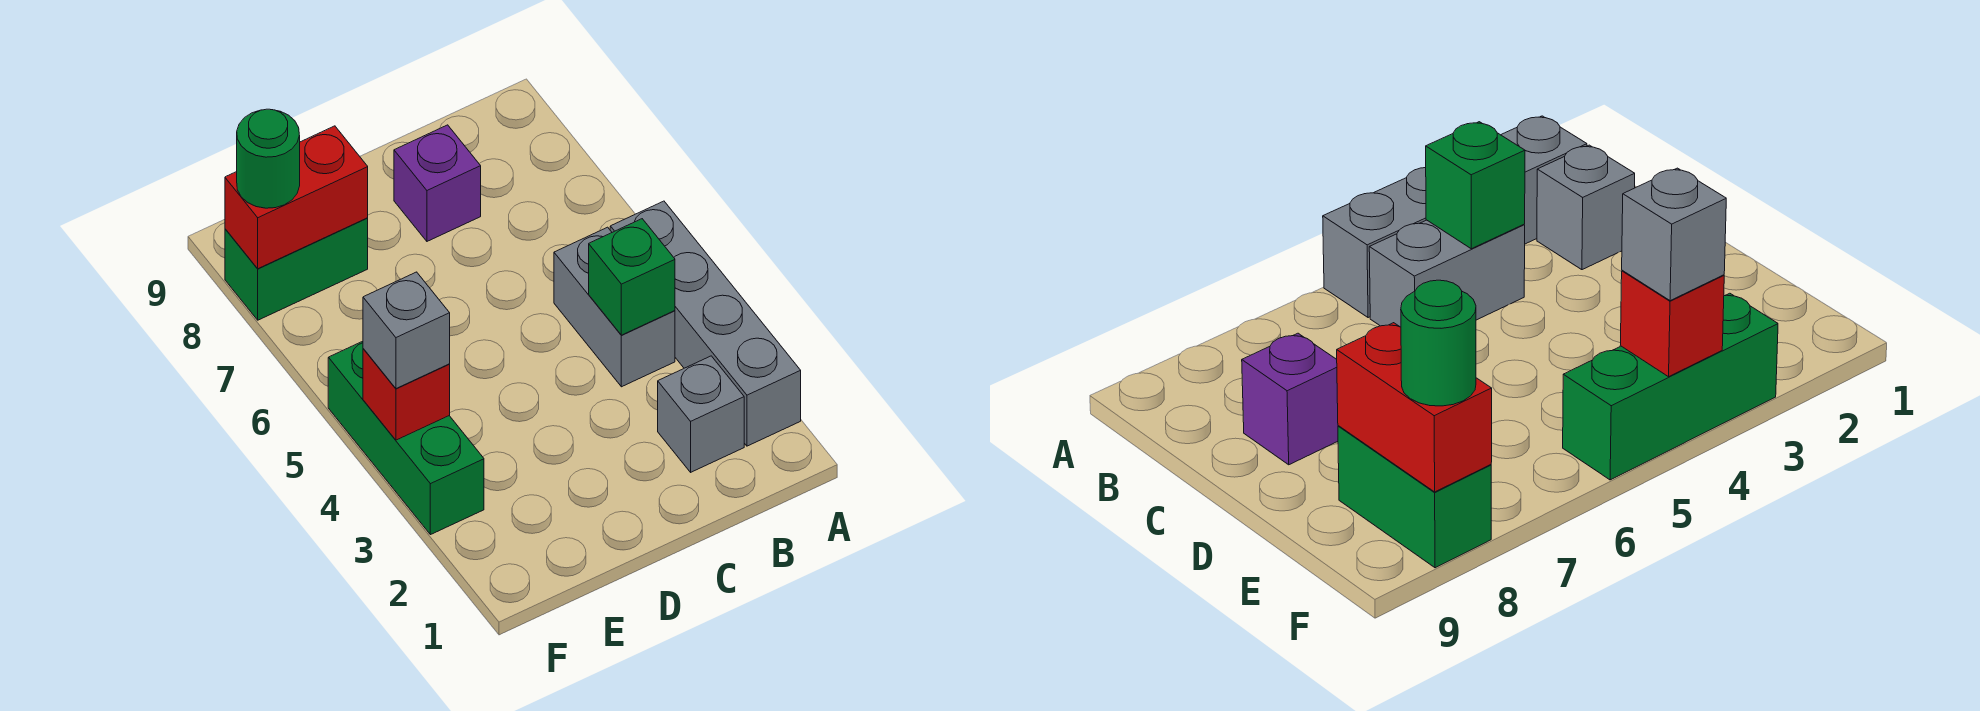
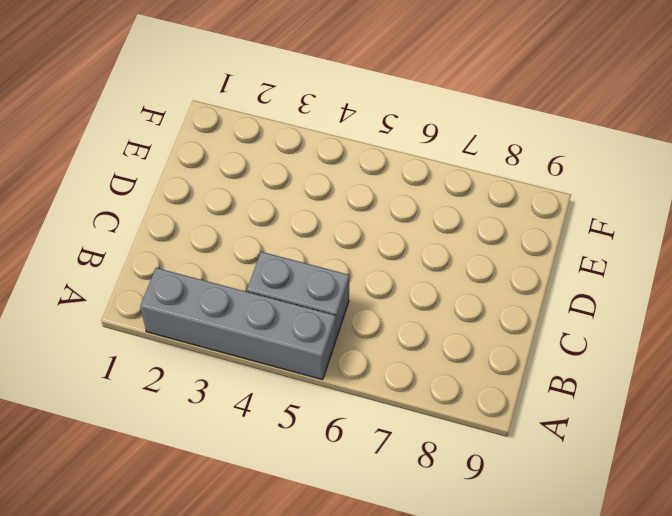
none -> grey brick B2 level 1
none -> purple brick C8 level 1

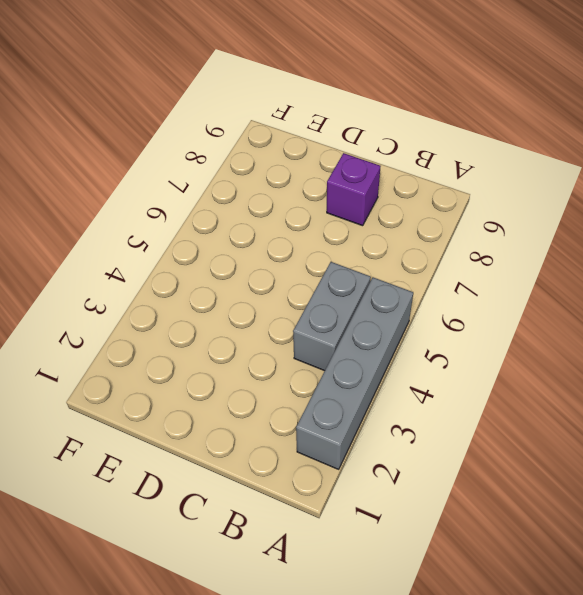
none -> grey brick B2 level 1
none -> green brick E8:F8 level 1

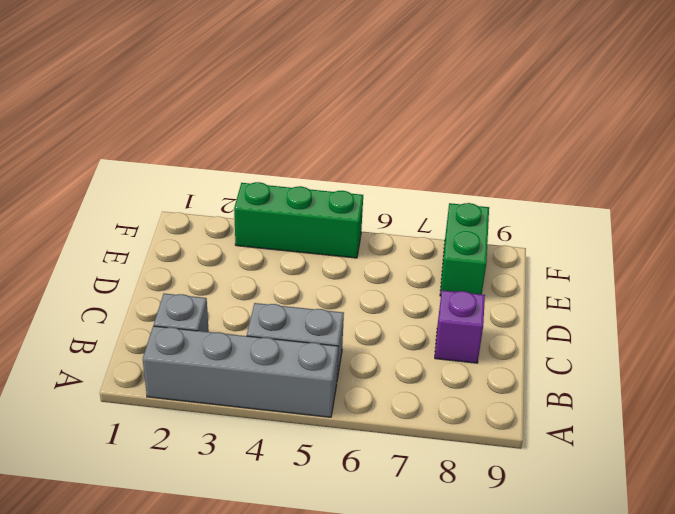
none -> green brick B4 level 2
none -> red brick E8:F8 level 2

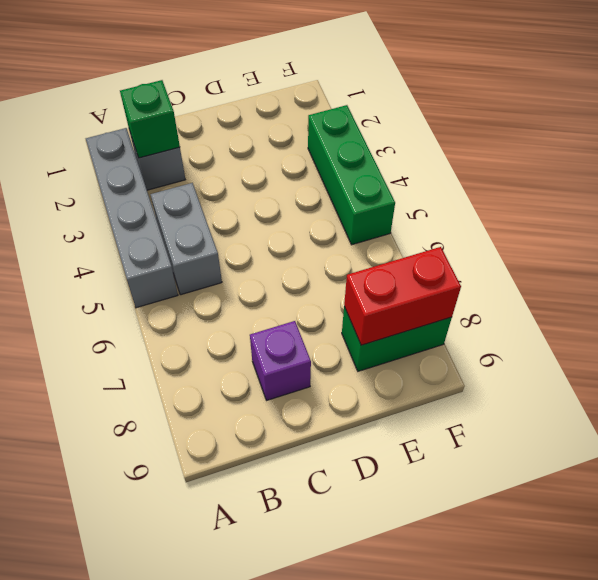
green brick B2 level 2 -> green brick B4 level 2
none -> red brick F4 level 2
none -> grey brick F4 level 3

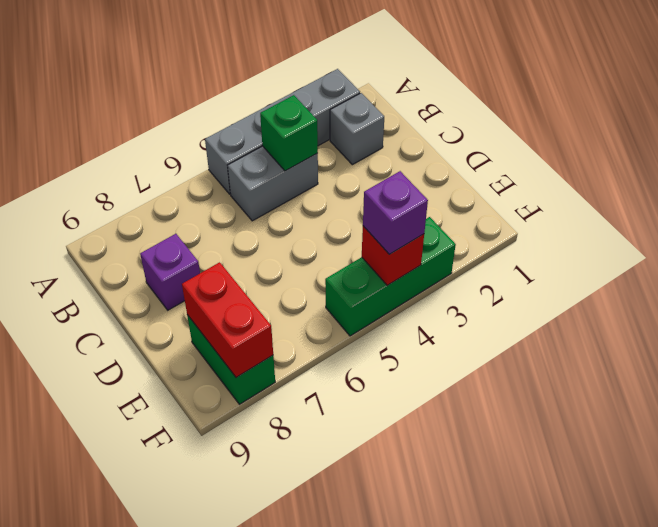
purple brick F4 level 3 -> grey brick F4 level 3
none -> green round brick F8 level 3

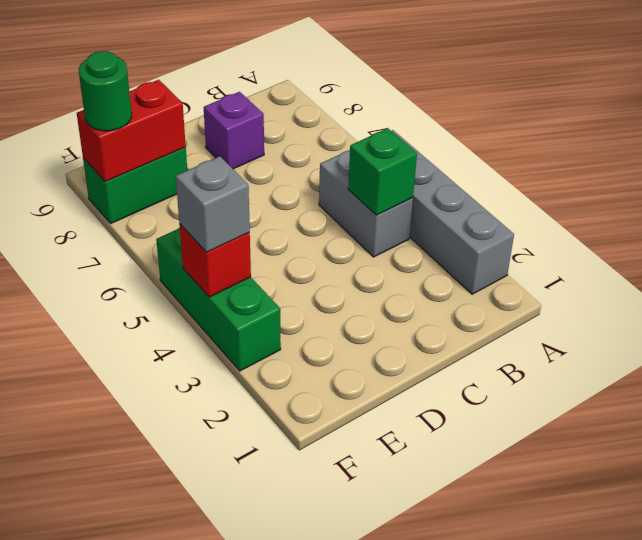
none -> grey brick B2 level 1

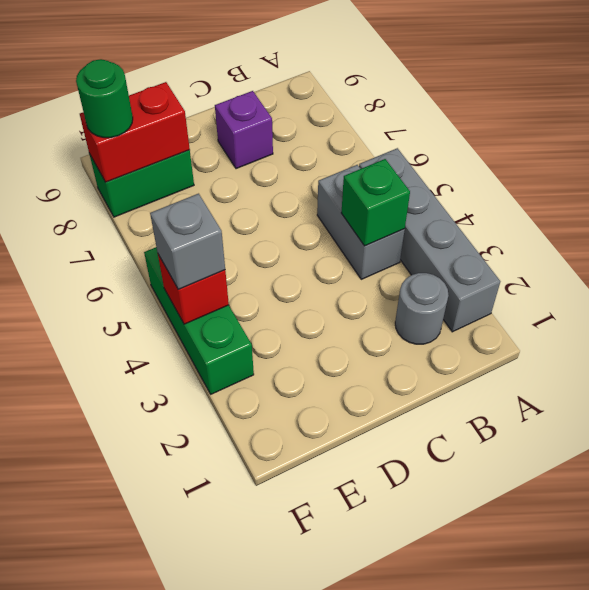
grey round brick B2 level 1 -> grey brick B2 level 1

